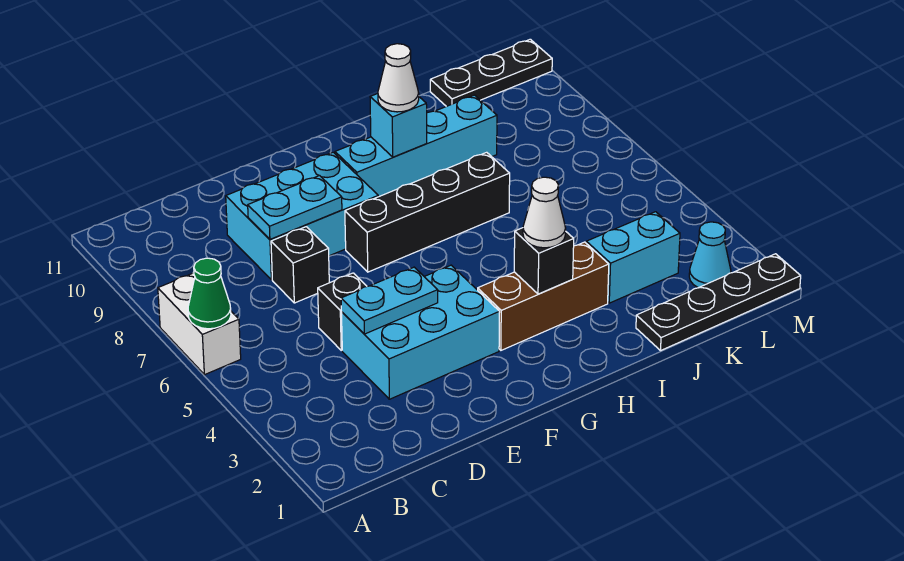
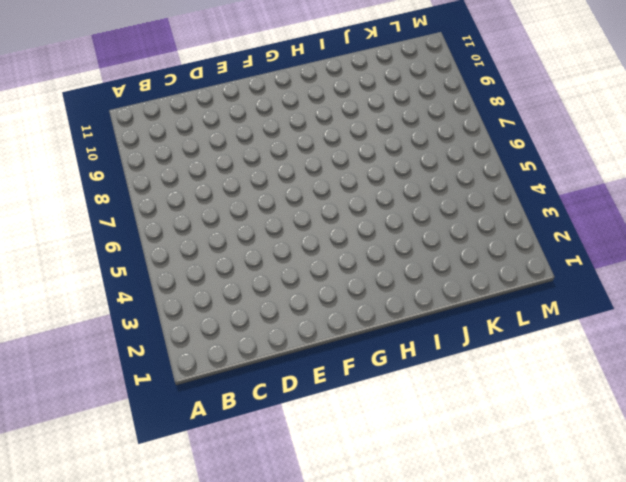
none -> white brick A6:A7 level 1
none -> cyan brick D3:F4 level 1
none -> black brick D5 level 1

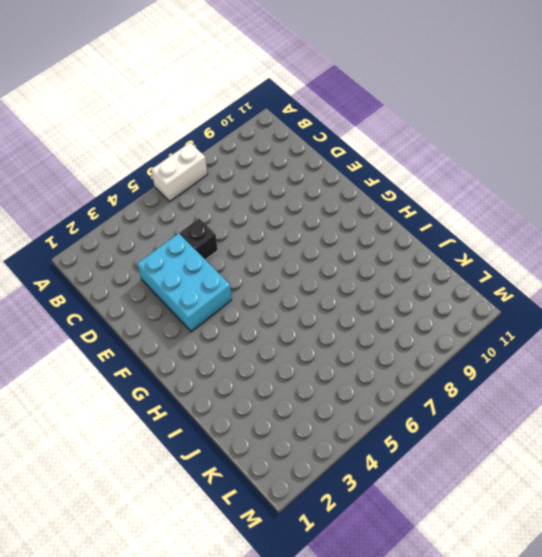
none -> black brick D7 level 1
none -> cyan brick D8:F9 level 1
none -> black brick F7:I7 level 1

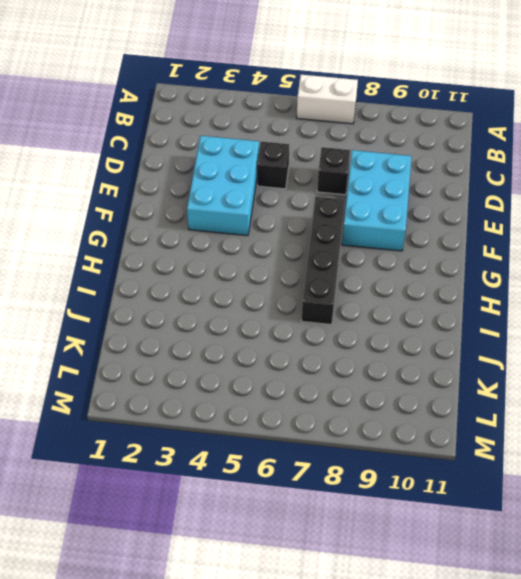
none -> brown brick G3:I3 level 1
none -> cyan brick G9:J9 level 1
none -> black plate J1:M1 level 1

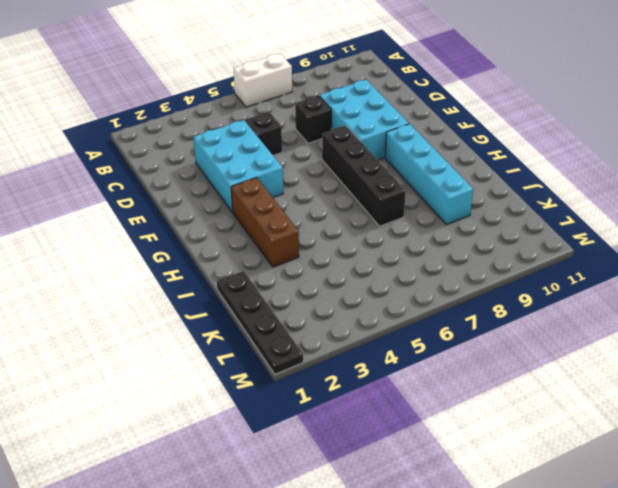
none -> cyan brick J3:K3 level 1
none -> black plate K11:M11 level 1
none -> cyan cone L2 level 1

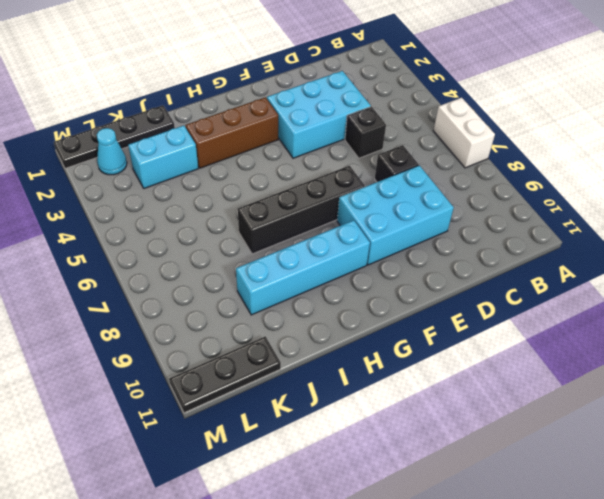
none -> green cone A6 level 2
none -> cyan plate D4:E4 level 2
none -> cyan plate D8:E8 level 2

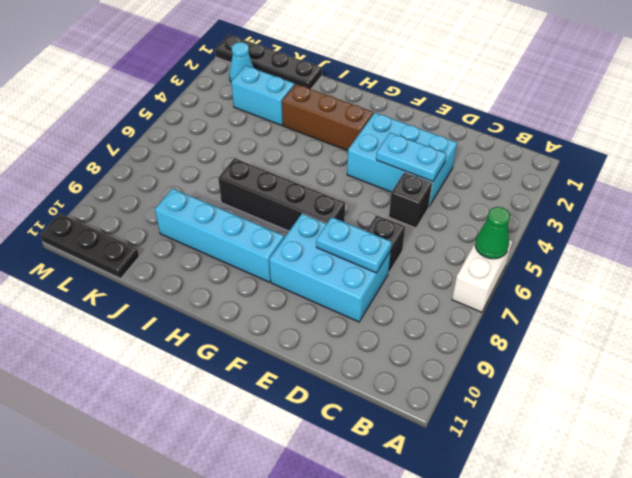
none -> black brick H3 level 2
none -> cyan brick H9 level 2
none -> white cone H3 level 3

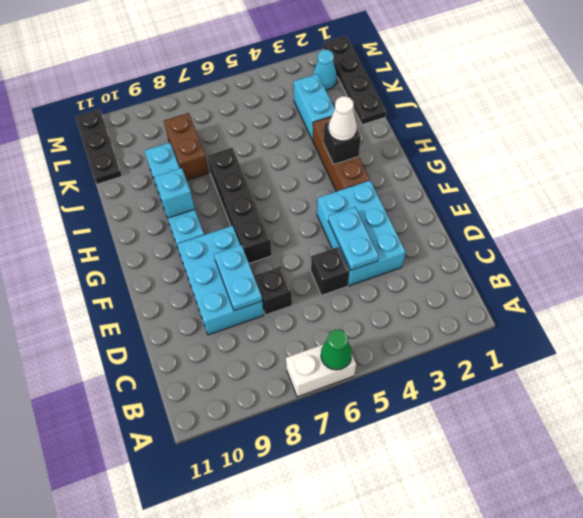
brown brick J8:K8 level 1 -> none
none -> white cone H9 level 3

